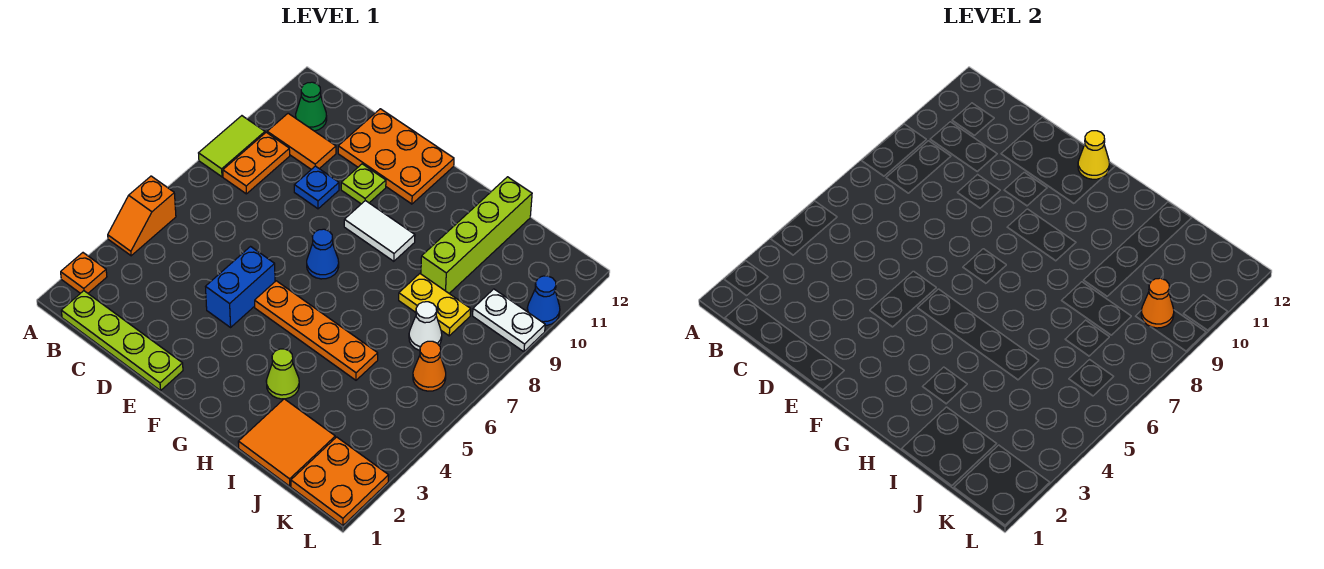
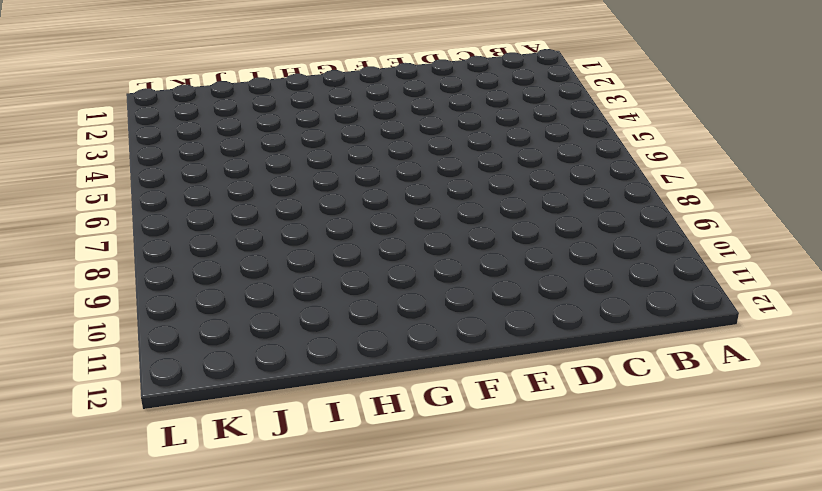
none -> orange plate A2 level 1
none -> orange slope A4:A5 level 1 top 5
none -> lime tile A8:A9 level 1

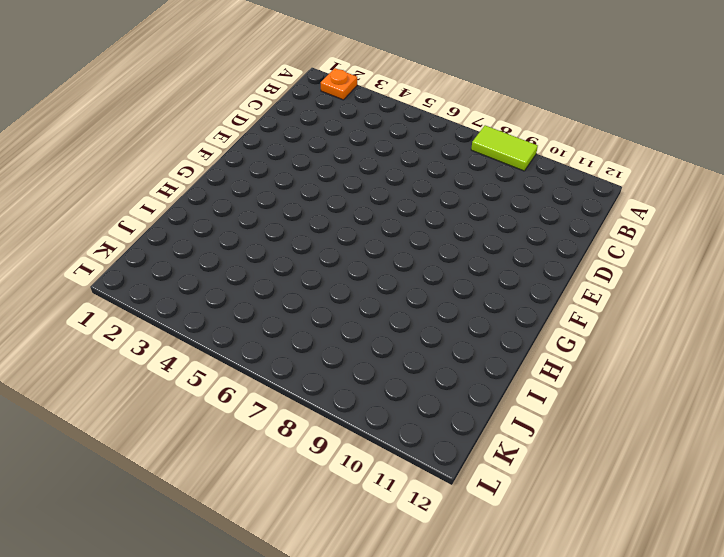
none -> orange slope A4:A5 level 1 top 5
none -> lime plate B1:E1 level 1
none -> orange plate B8:B9 level 1

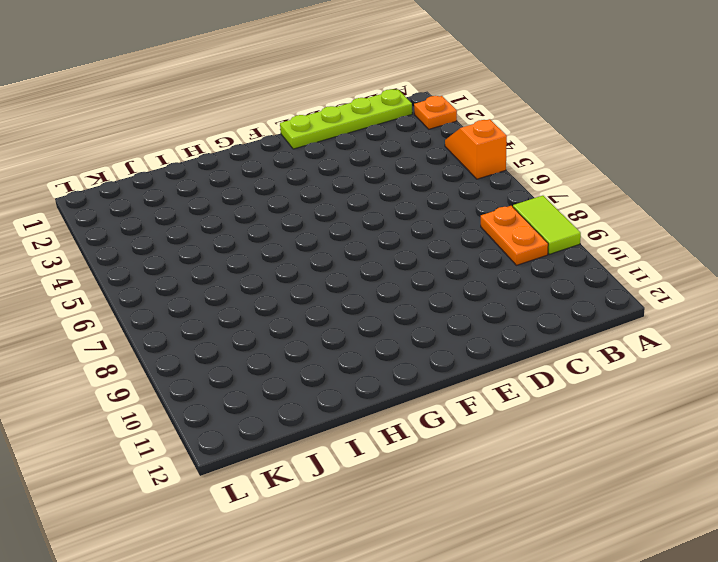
none -> orange tile B10:C10 level 1
none -> green cone B11 level 1
none -> blue plate D9 level 1

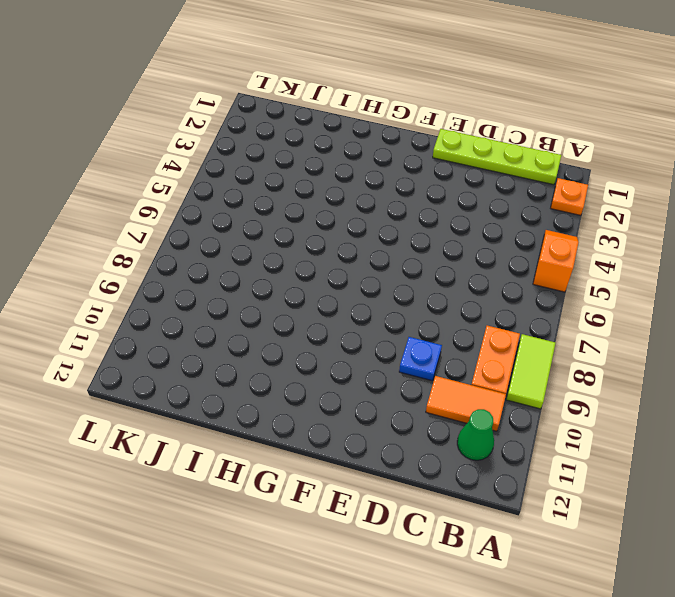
none -> orange plate D11:F12 level 1
none -> blue brick E4:E5 level 1
none -> lime plate E10 level 1

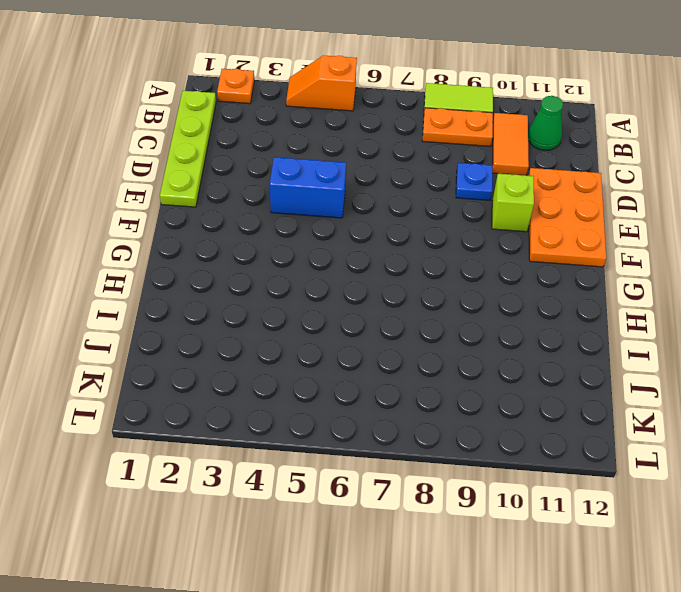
lime brick E10 level 1 -> lime plate E10 level 1
none -> orange plate F5:I5 level 1
none -> blue cone F7 level 1
none -> white tile F9:G9 level 1

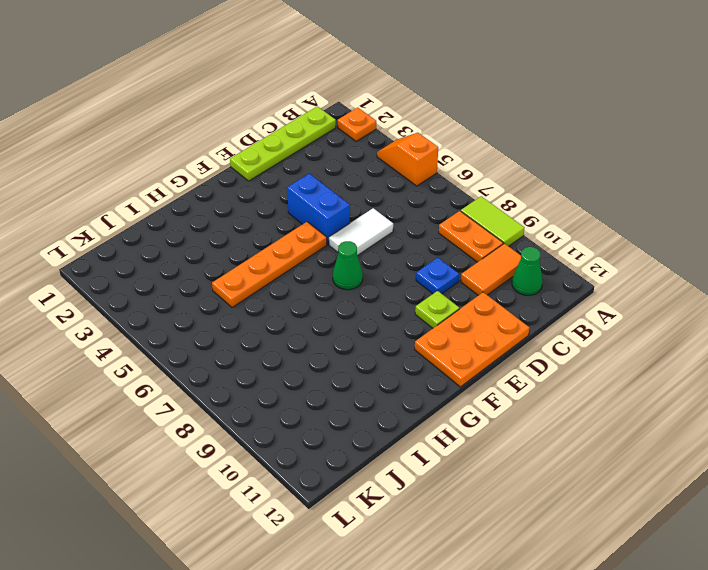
white tile D6:E6 level 1 -> white tile F9:G9 level 1
green cone F7 level 1 -> blue cone F7 level 1
none -> lime cone H3 level 1
none -> orange tile I1:J2 level 1
none -> yellow plate I8:J8 level 1

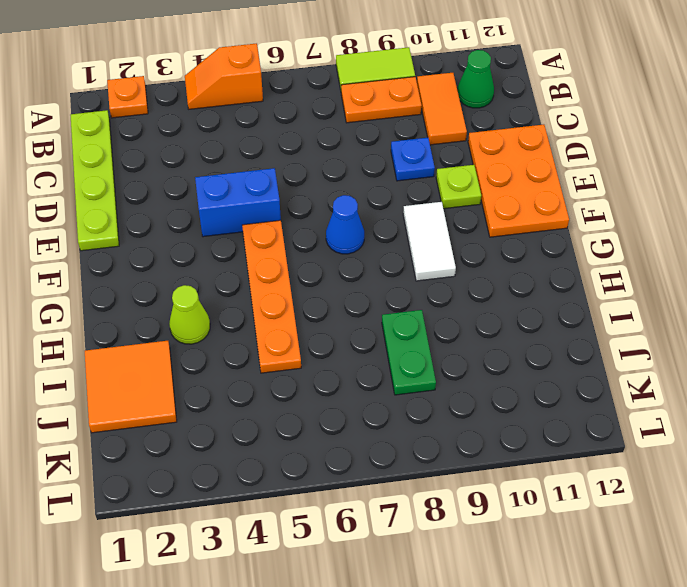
green plate I8:J8 level 1 -> yellow plate I8:J8 level 1
none -> lime brick I9:I12 level 1
none -> white cone J7 level 1
none -> orange plate K1:L2 level 1

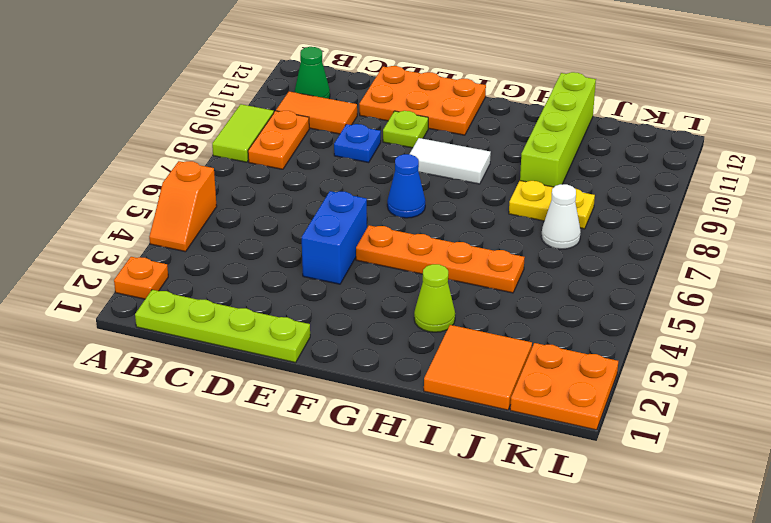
none -> orange cone K6 level 1
none -> white plate K9:L9 level 1
none -> blue cone L10 level 1

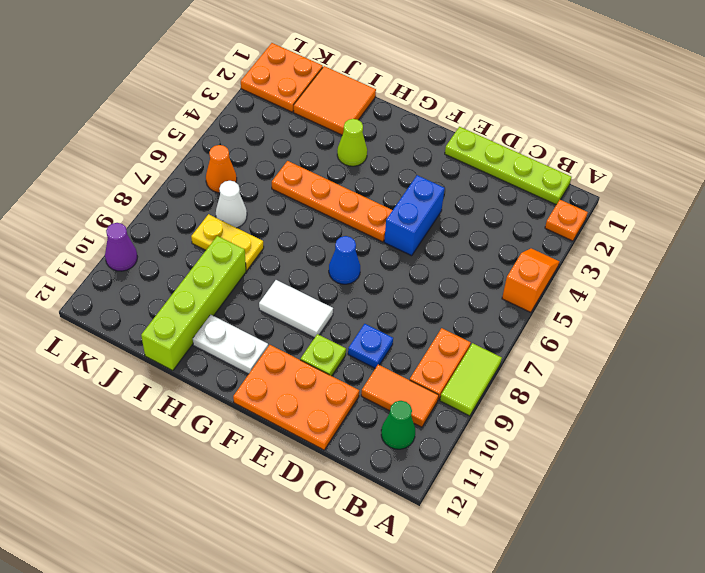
white plate G11:H11 level 1 -> white plate K9:L9 level 1
purple cone L10 level 1 -> blue cone L10 level 1
none -> yellow cone F12 level 2
none -> orange cone K9 level 2

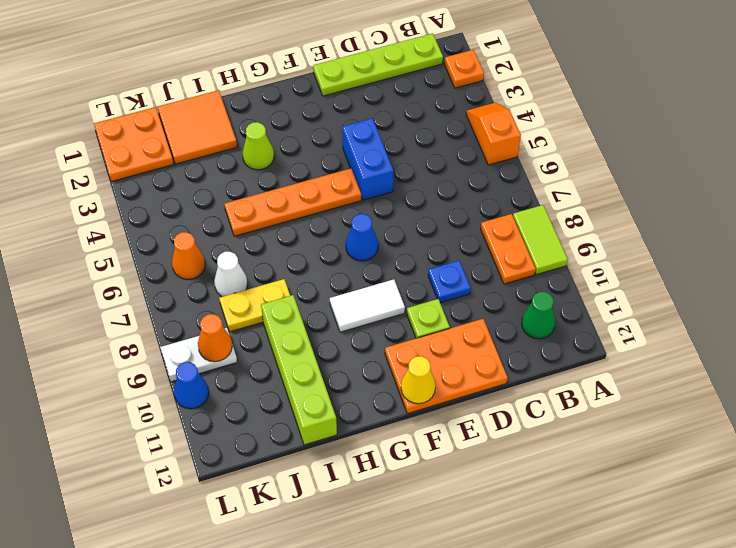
none -> orange tile B10:C10 level 1

